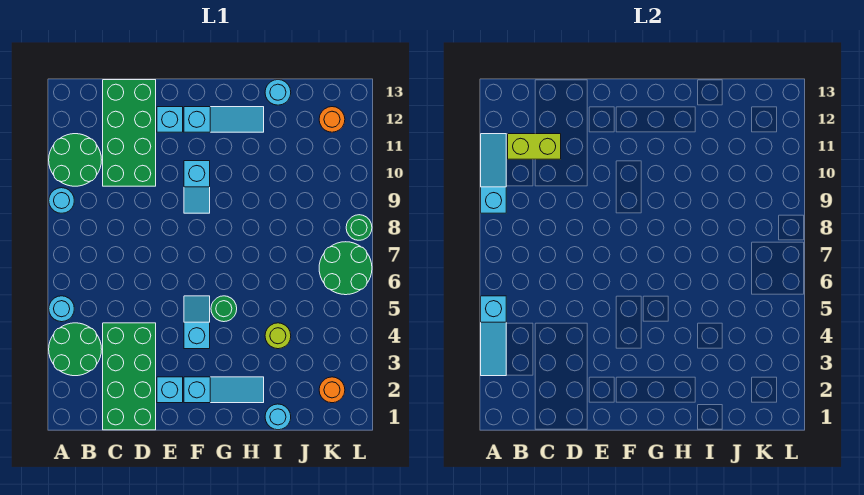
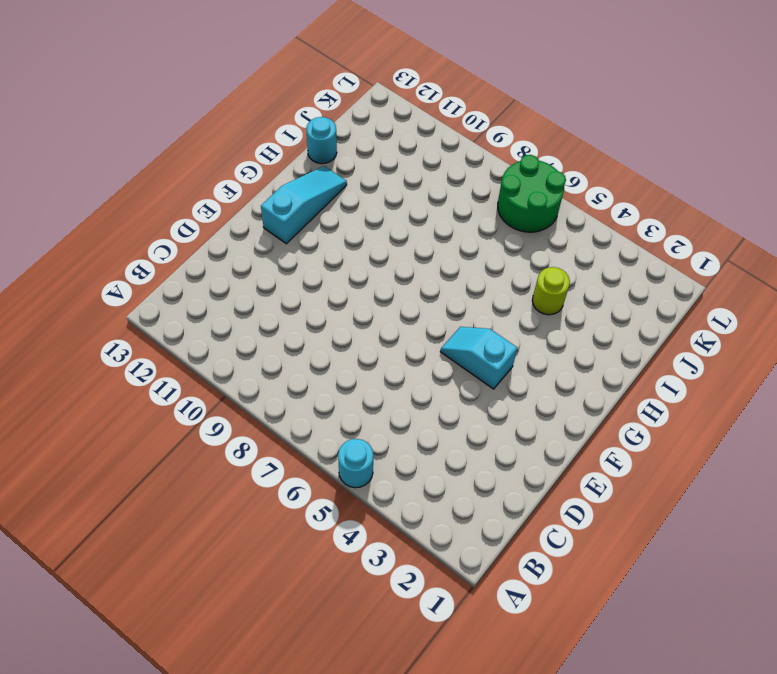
none -> green round brick A3:B4 level 1
none -> cyan round brick A9 level 1
none -> green round brick A10:B11 level 1

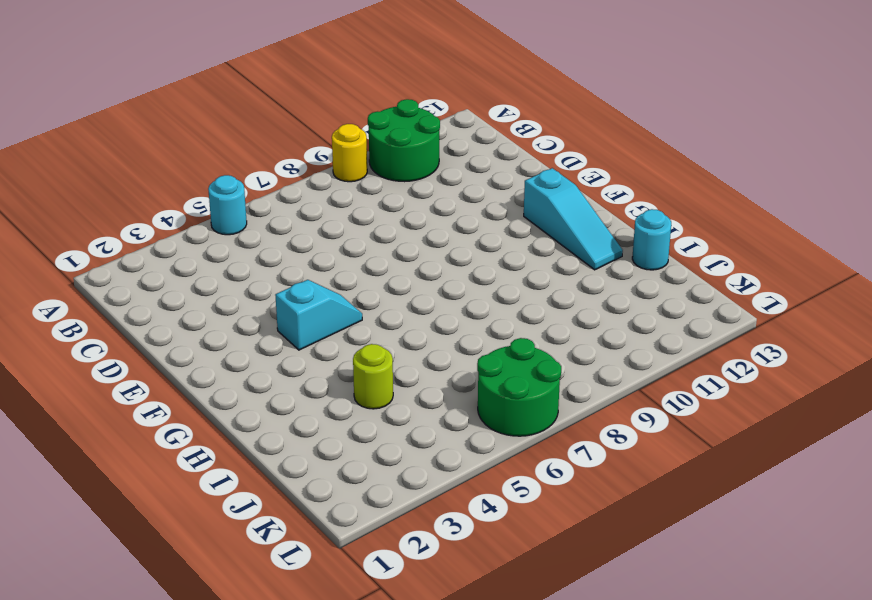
yellow round brick A9 level 1 -> cyan round brick A9 level 1
none -> green round brick A3:B4 level 1
none -> green brick C1:D4 level 1
none -> green brick C10:D13 level 1

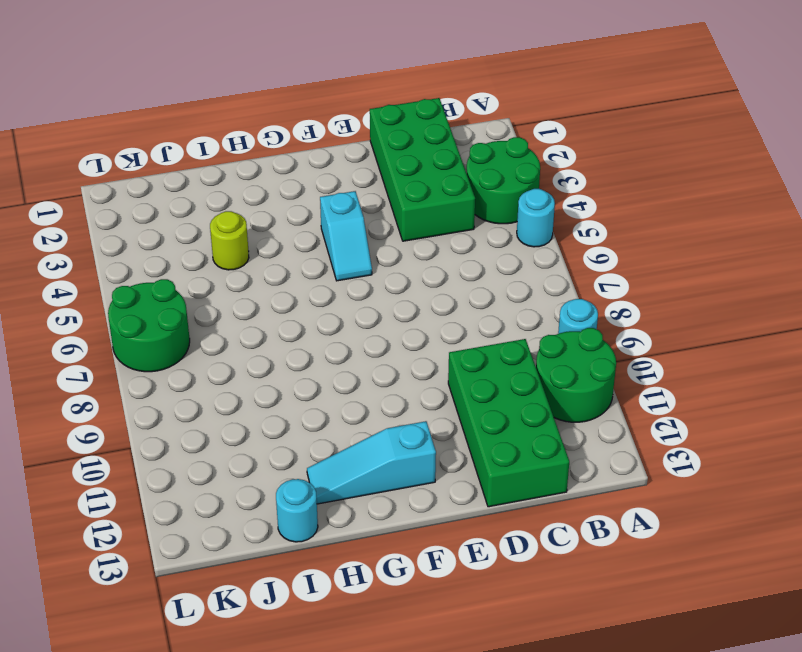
none -> cyan brick E2 level 1
none -> cyan brick E12 level 1
none -> cyan slope F2:H2 level 1 top F

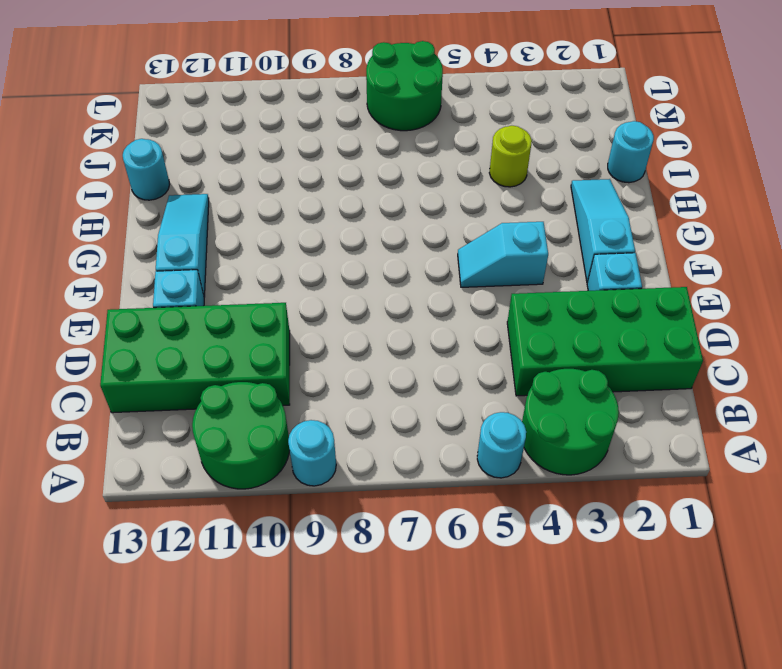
none -> cyan slope F9:F10 level 1 top 10
none -> green round brick G5 level 1
none -> orange round brick K2 level 1

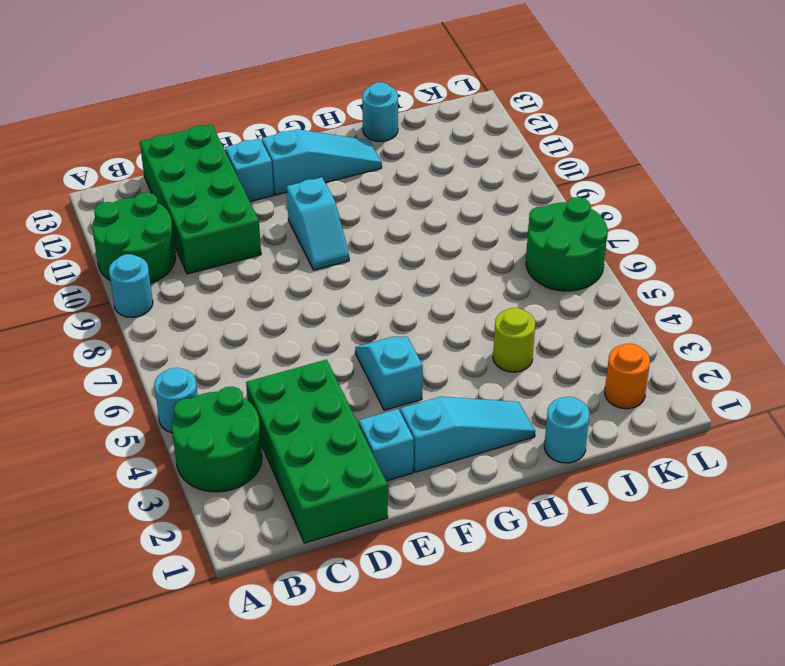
none -> green round brick G5 level 1
none -> orange round brick K12 level 1
none -> green round brick L8 level 1

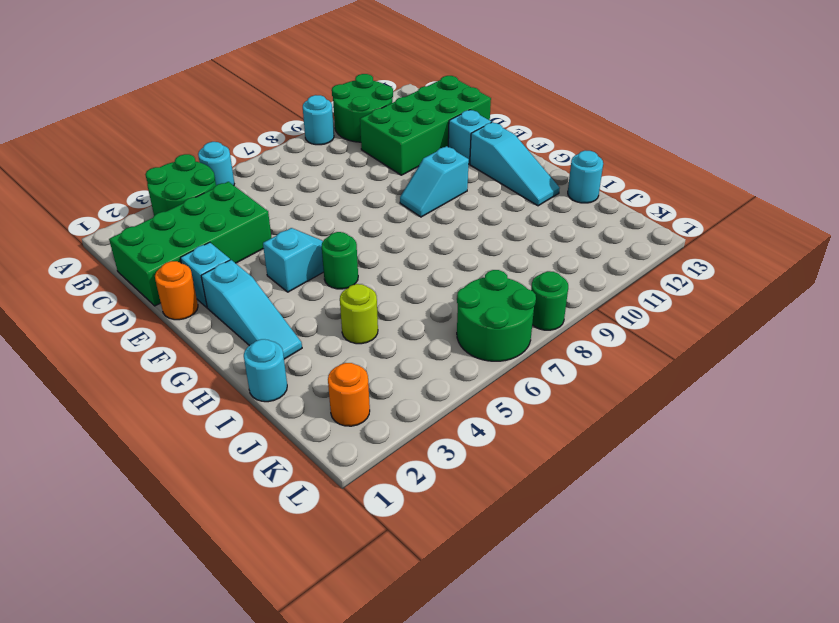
orange round brick E1 level 1 -> orange round brick K12 level 1
none -> cyan slope A3:A5 level 2 top 5
none -> cyan slope A9:A11 level 2 top 9
none -> lime brick B11:C11 level 2

